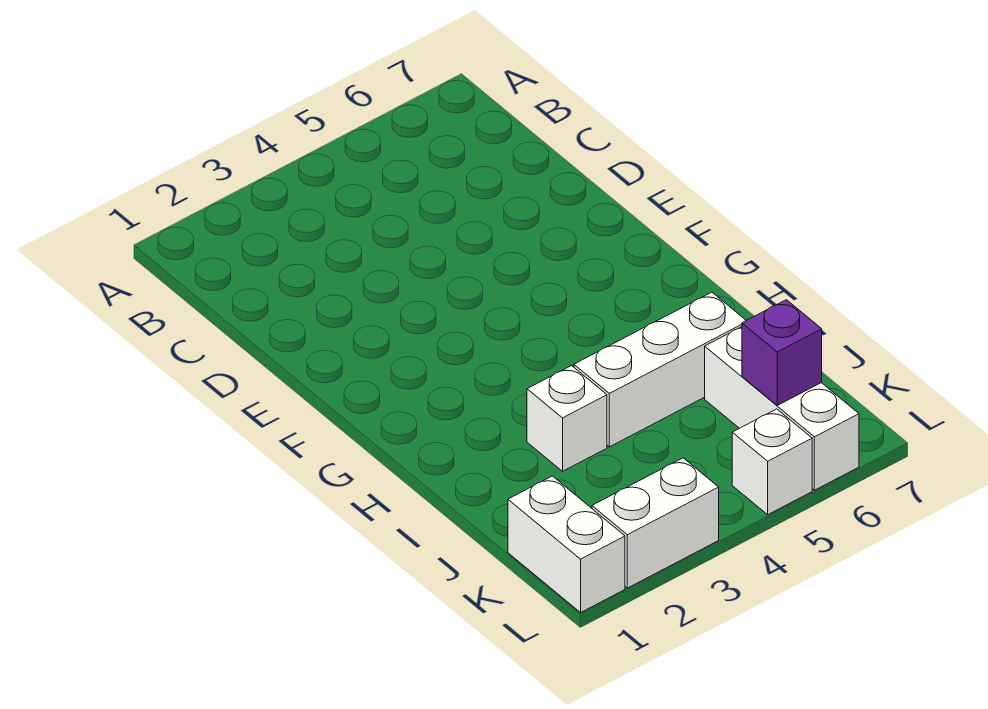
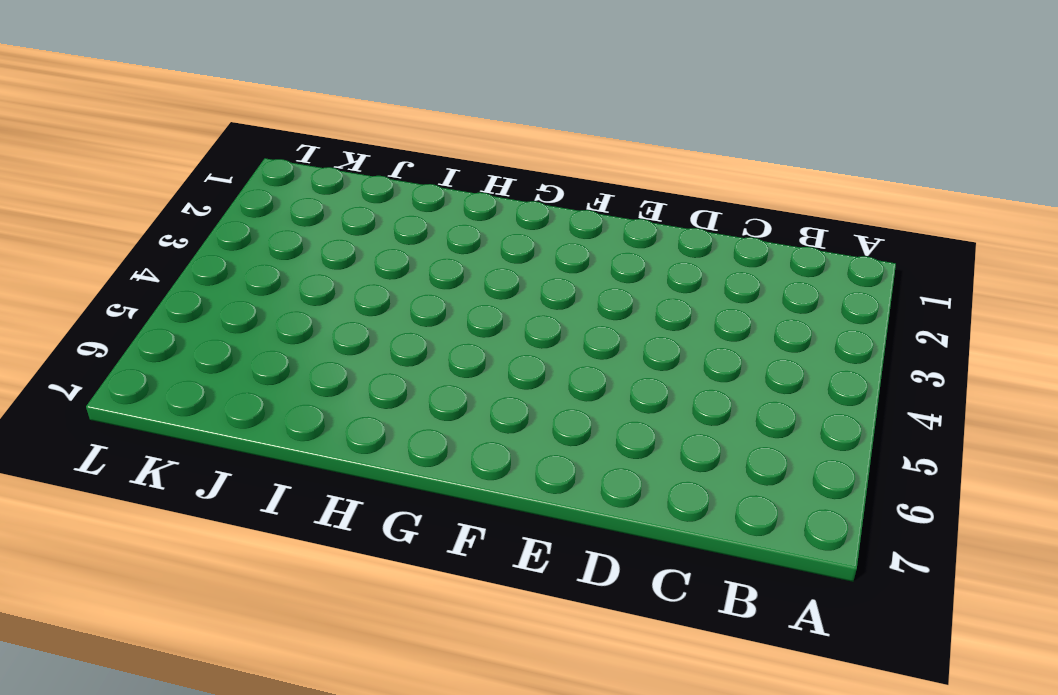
none -> white brick I3 level 1
none -> white brick I4:I6 level 1

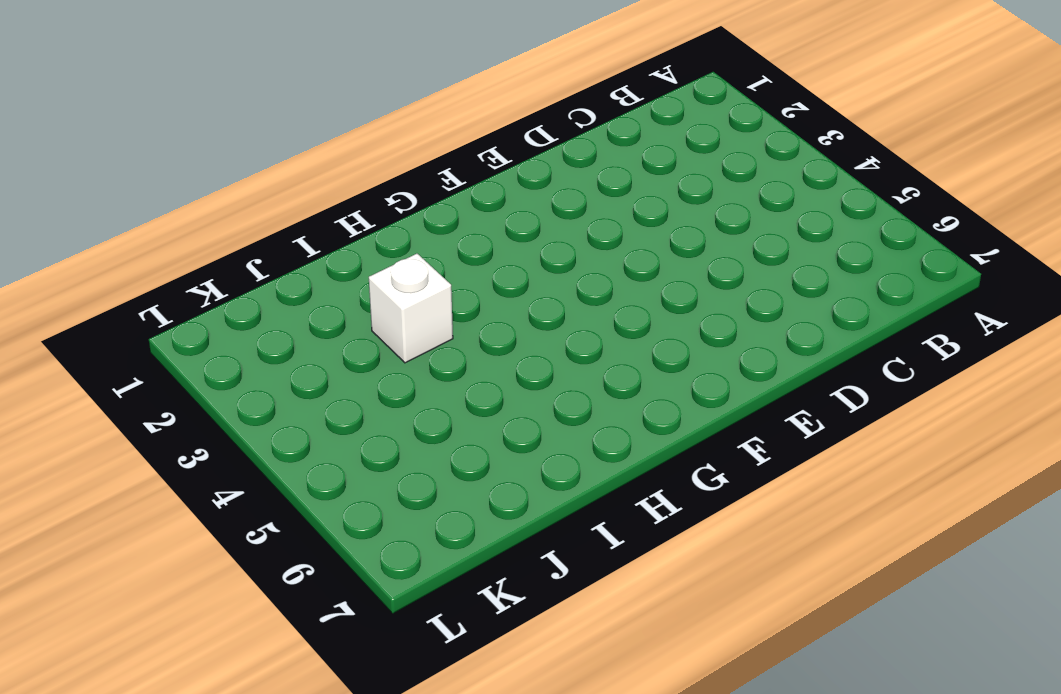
none -> white brick I4:I6 level 1
none -> white brick J6:L6 level 1

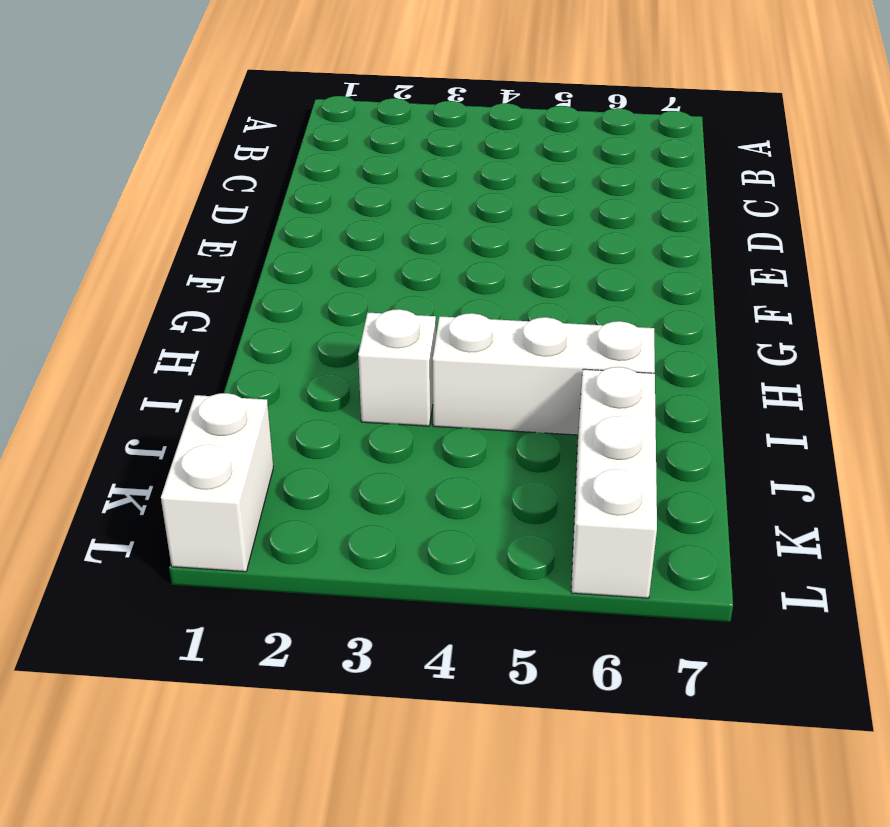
none -> white brick L2:L3 level 1
none -> white brick L5 level 1

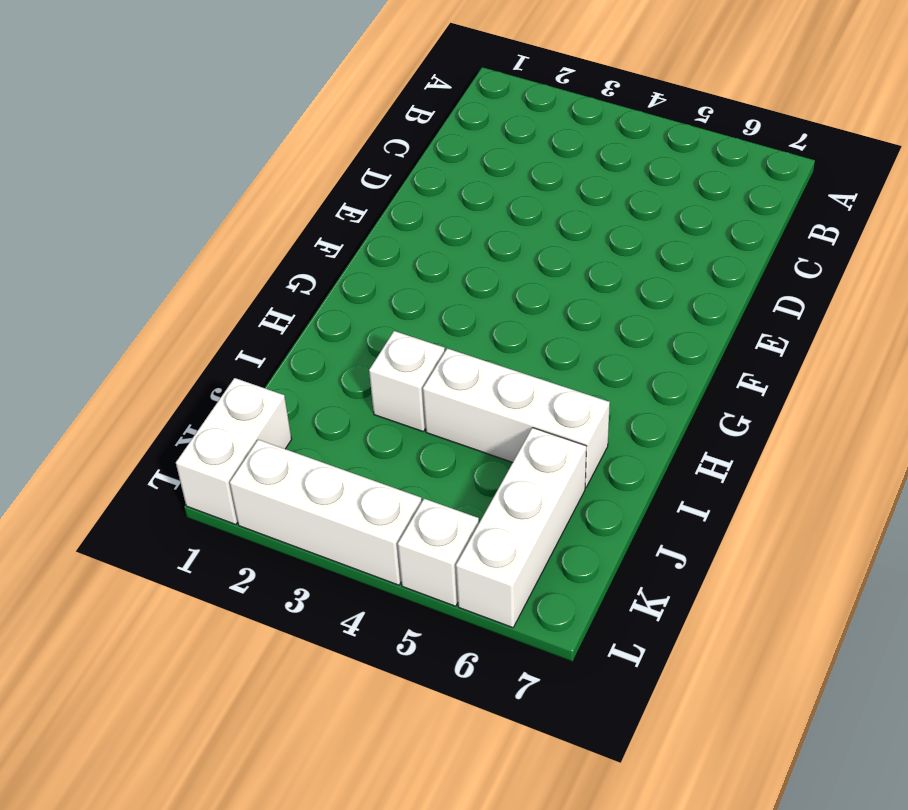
white brick L2:L4 level 1 -> white brick L2:L3 level 1
none -> purple brick K6 level 2

